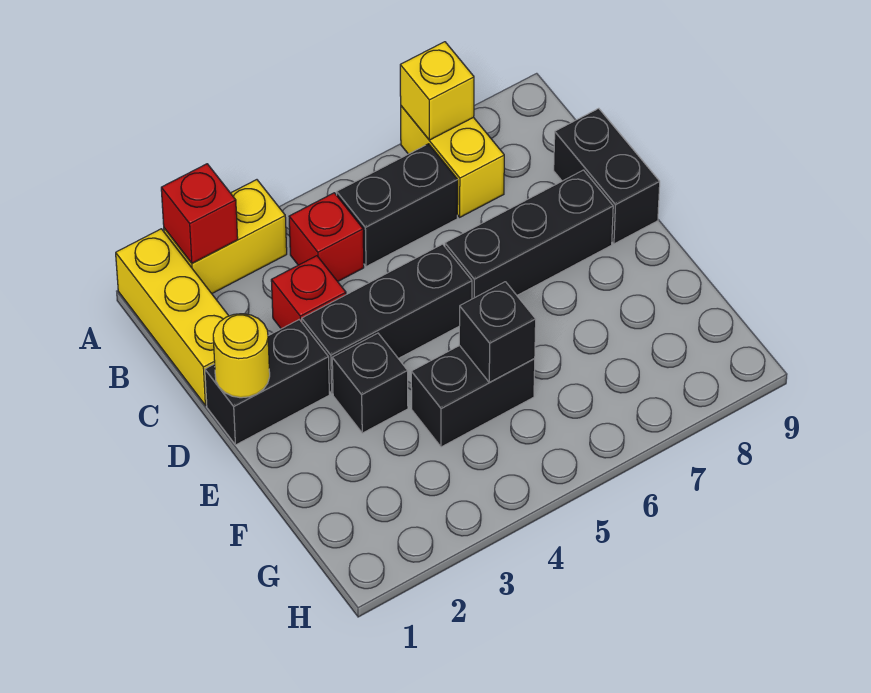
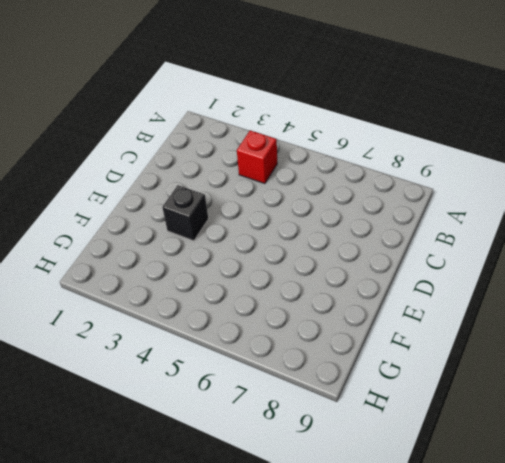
none -> yellow brick A1:C1 level 1
none -> yellow brick A2:A3 level 1
none -> yellow brick A7:B7 level 1

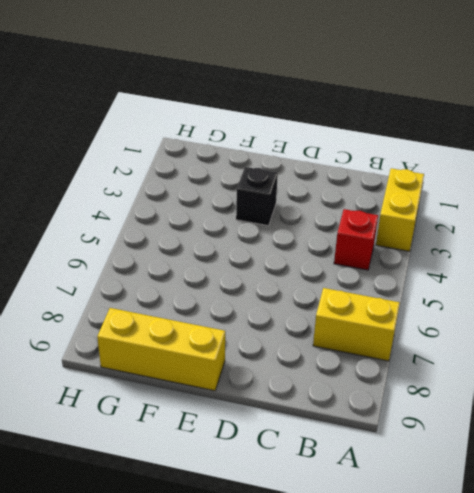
yellow brick E9:G9 level 1 -> yellow brick A1:C1 level 1
none -> black brick B5:B6 level 1
none -> red brick C3 level 1
none -> black brick C9:D9 level 1

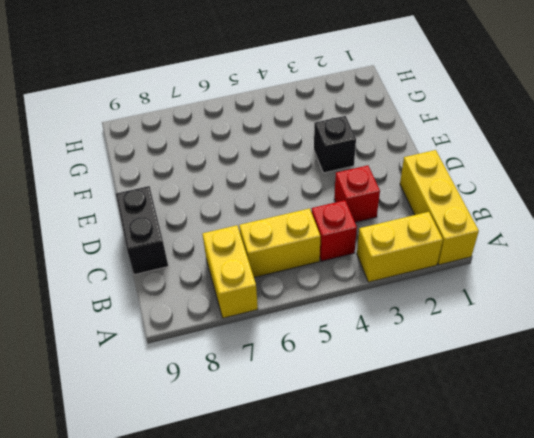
yellow brick B5:B6 level 1 -> black brick B5:B6 level 1
none -> black brick D1:D2 level 1
none -> black brick D3:D5 level 1
none -> black brick D6:D8 level 1

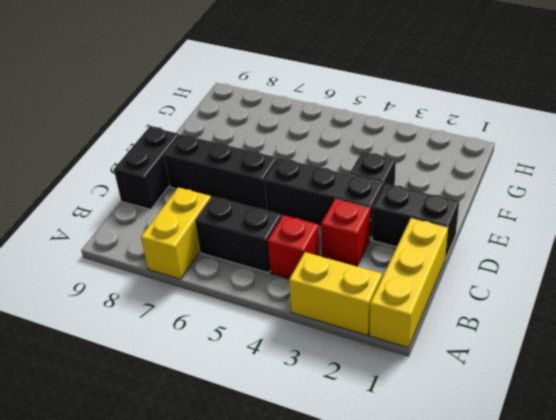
none -> black brick F4:F5 level 1
none -> red brick A2 level 2
none -> yellow brick A7 level 2

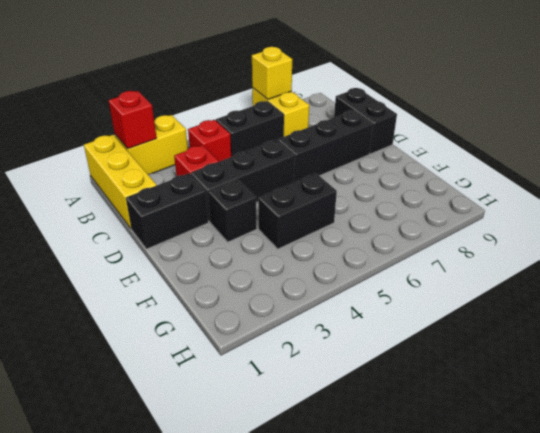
none -> yellow round brick D1 level 2
none -> black brick F5 level 2

